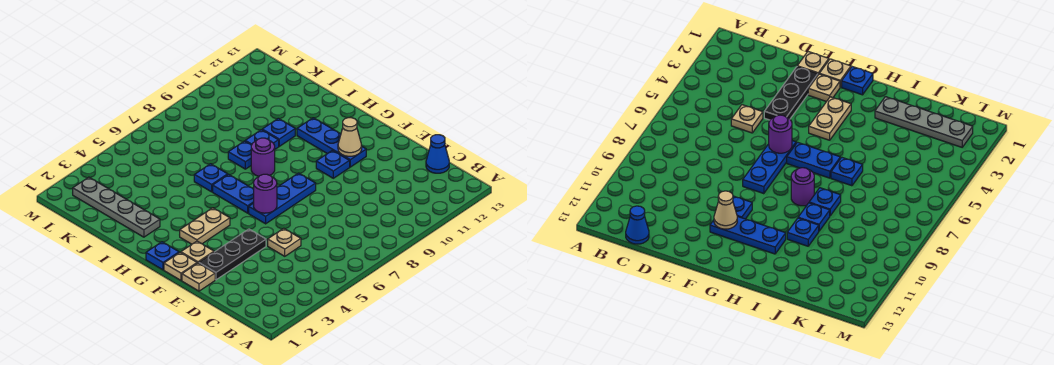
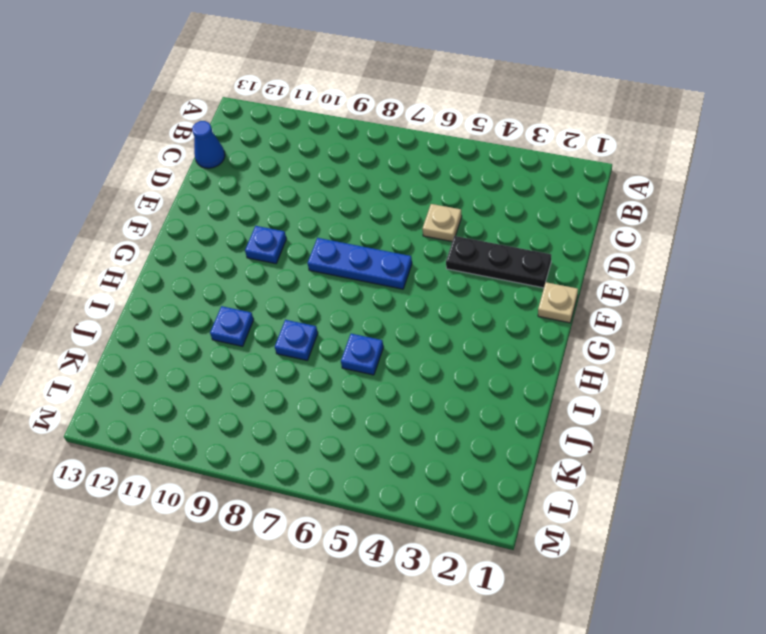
none -> tan plate E1 level 1
none -> tan plate F2 level 1
none -> blue plate F11:H11 level 1

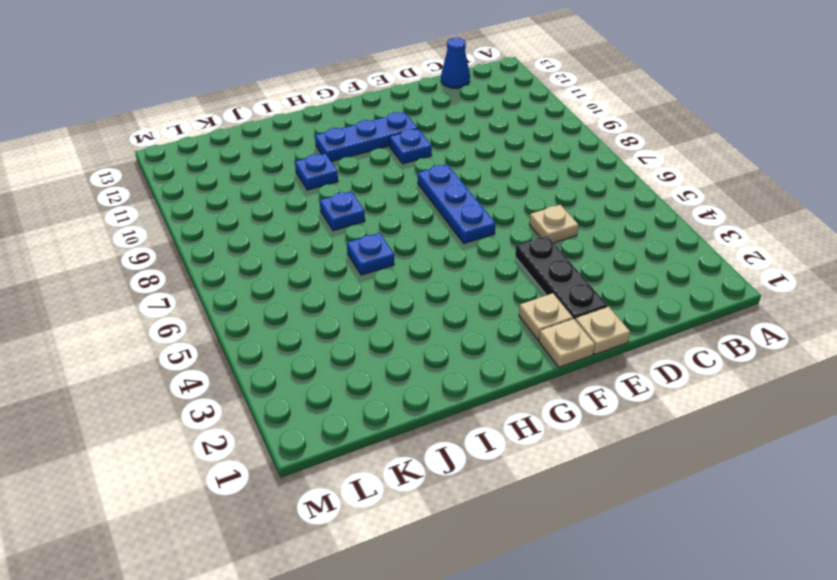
none -> blue plate G1 level 1
none -> tan plate G3:G4 level 1
none -> blue plate G6:H6 level 1

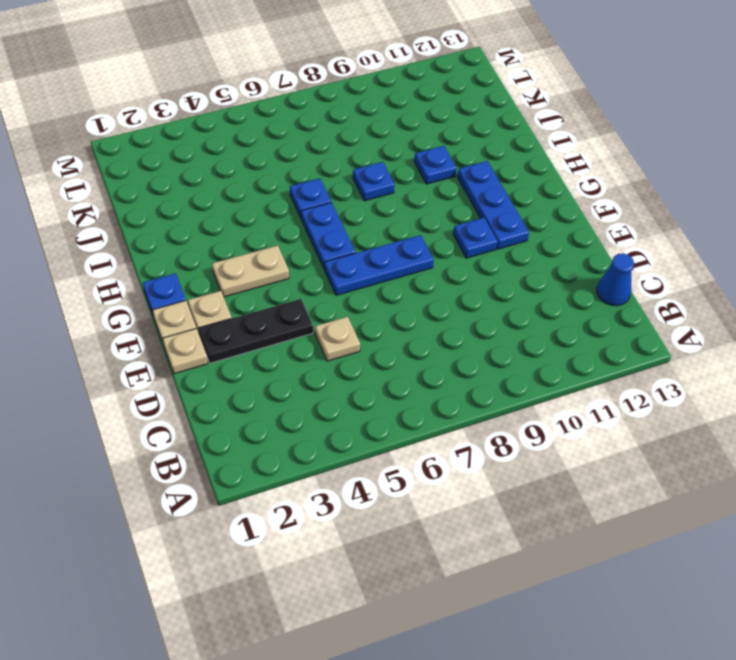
none -> purple round brick H8 level 1
none -> grey plate I2:L2 level 1
none -> blue plate I9 level 1

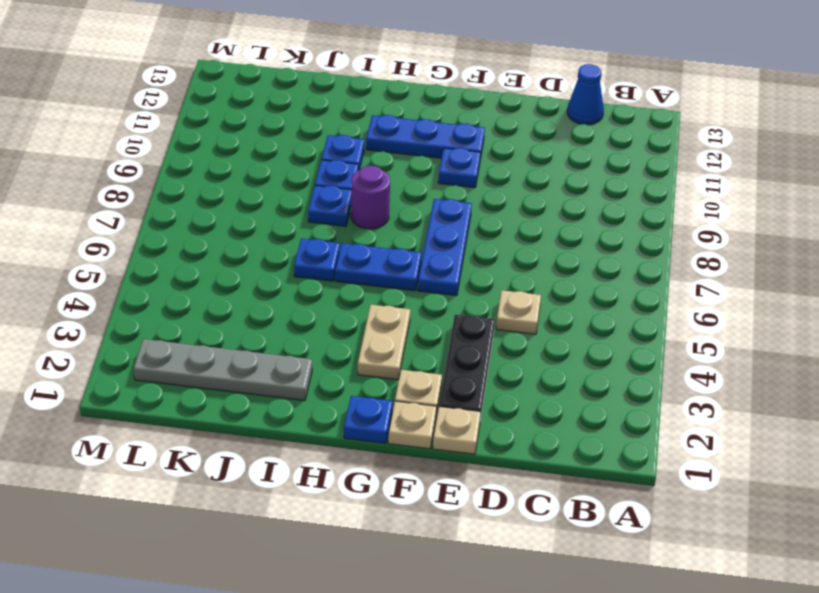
none -> purple round brick F6 level 2
none -> tan cone F11 level 2

